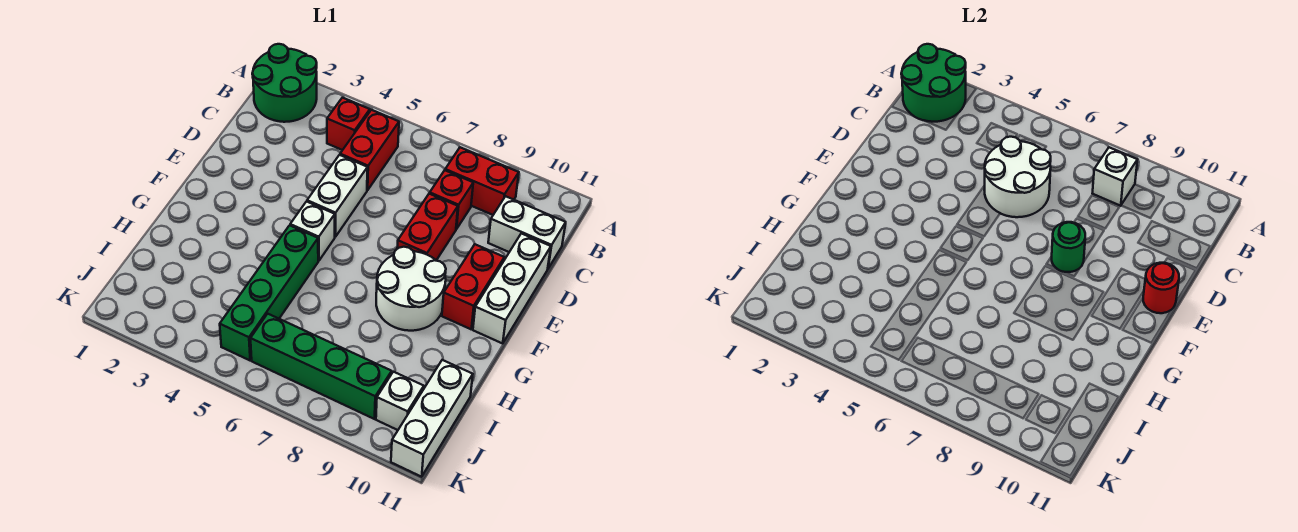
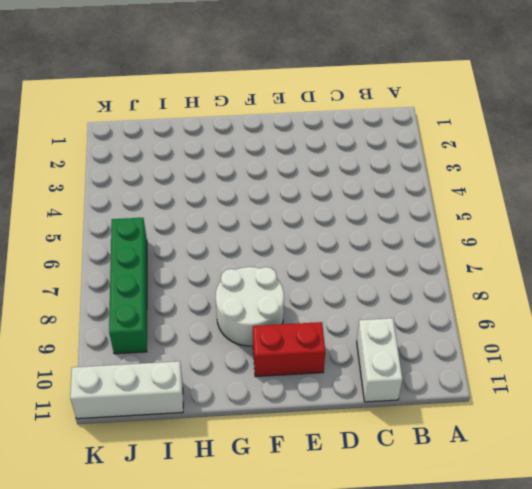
none -> green round brick A1:B2 level 1
none -> red brick B4 level 1
none -> red brick B5:C5 level 1

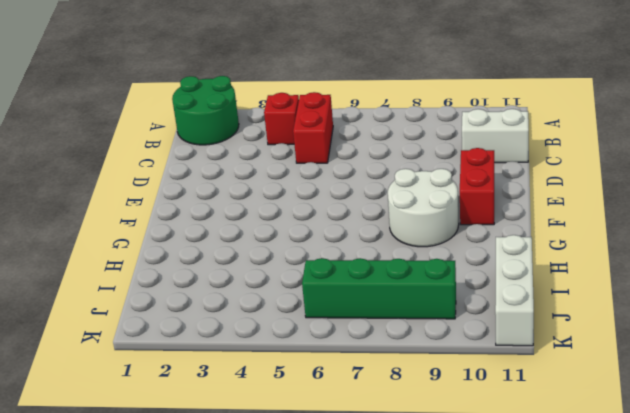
none -> red brick B8:B9 level 1
none -> red brick C8 level 1
none -> white brick D5:E5 level 1

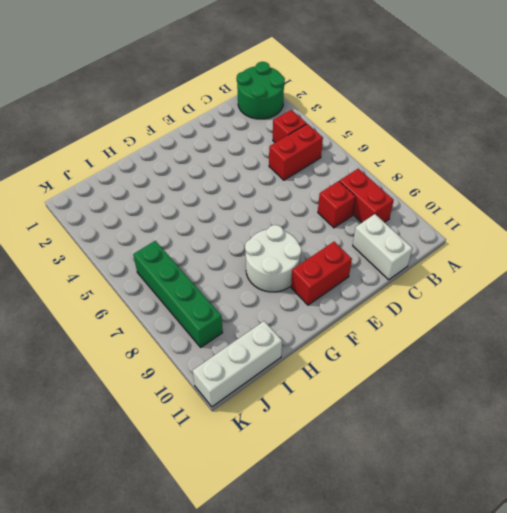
none -> white brick D5:E5 level 1
none -> red brick D8:E8 level 1
none -> white brick D11:F11 level 1

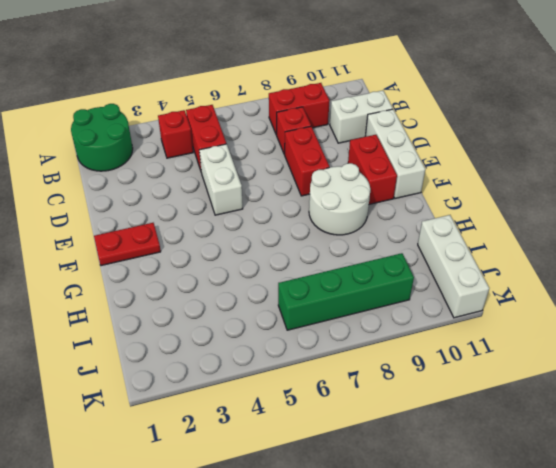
red plate F1:F2 level 1 -> none
none -> white brick F5 level 1
none -> green brick G5:J5 level 1
none -> white brick J10 level 1

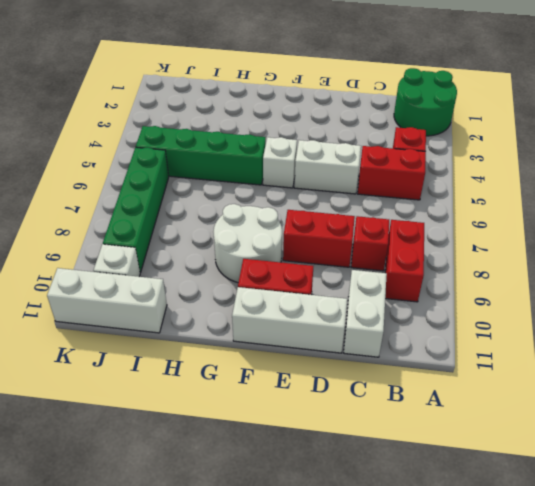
none -> green round brick A1:B2 level 2
none -> white brick B8 level 2
none -> white round brick C5:D6 level 2

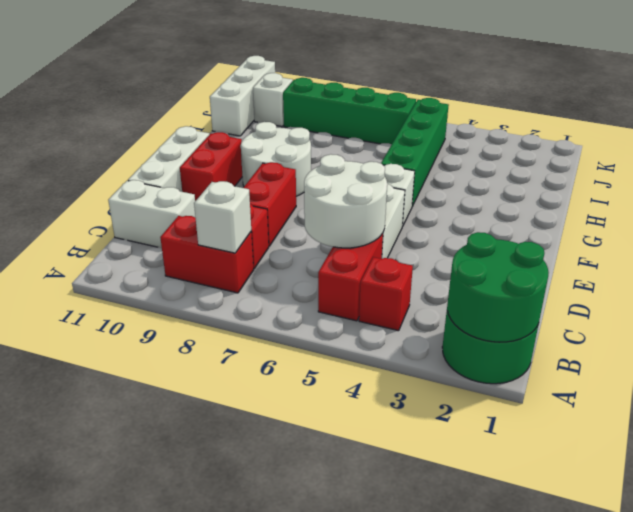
none -> green round brick E8 level 2
none -> red round brick E11 level 2

